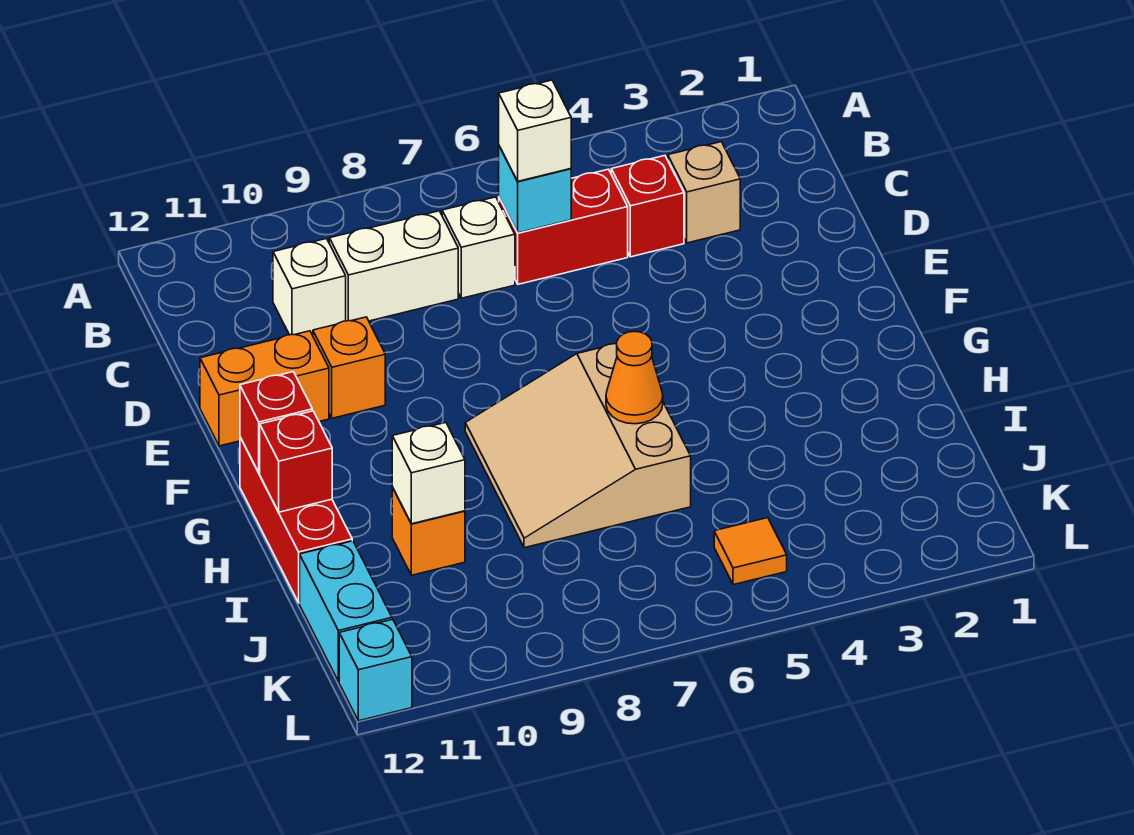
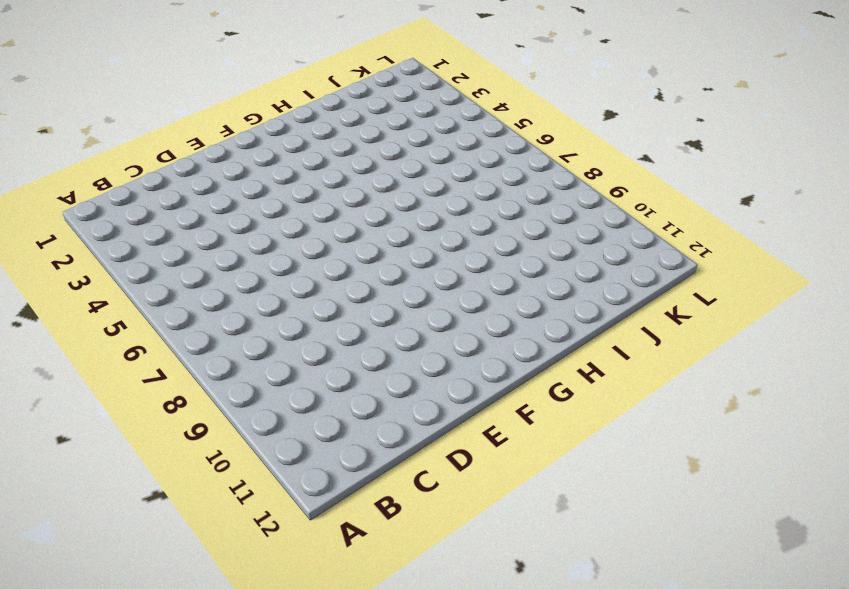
none -> tan brick C3 level 1
none -> red brick C4 level 1
none -> red brick C5:C6 level 1

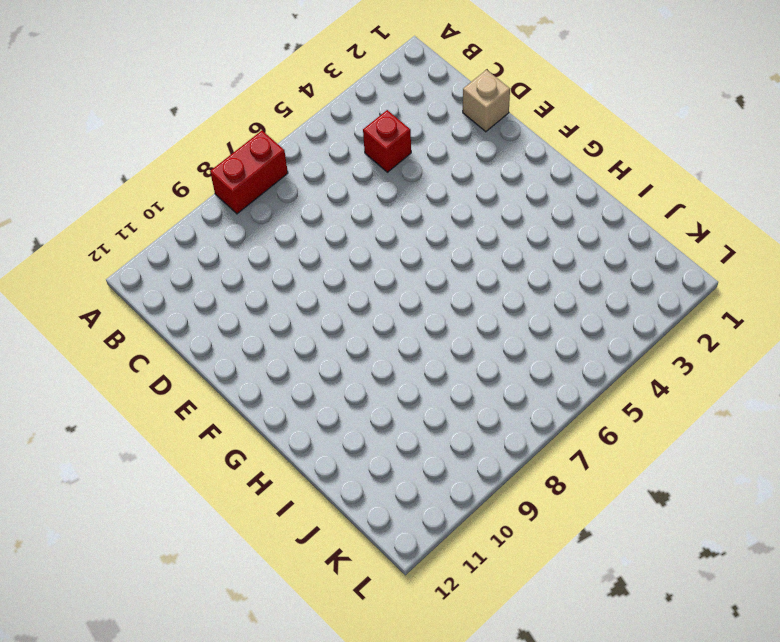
red brick A7:A8 level 1 -> red brick C5:C6 level 1
tan brick D1 level 1 -> tan brick C3 level 1
none -> white brick C7 level 1
none -> white brick C8:C9 level 1
none -> white brick C10 level 1

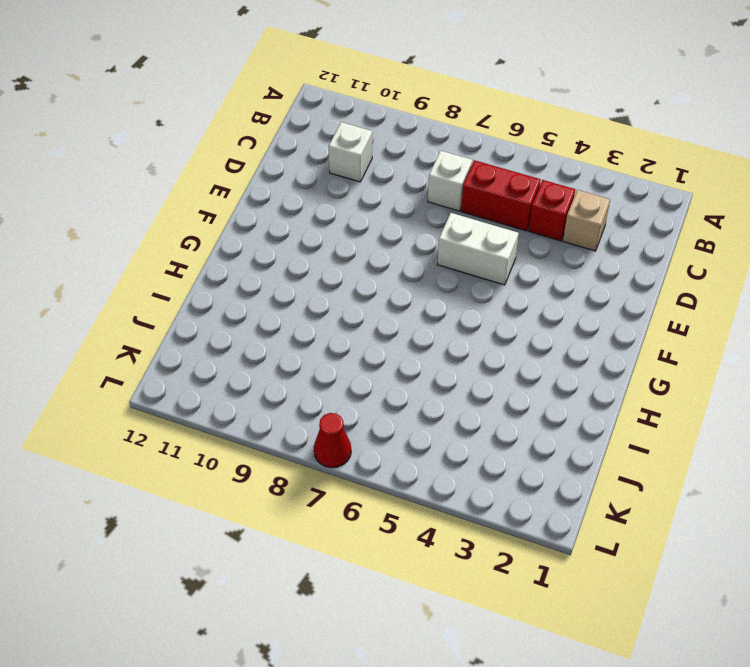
white brick E5:E6 level 1 -> white brick C8:C9 level 1
red cone L7 level 1 -> none
none -> orange brick E10 level 1
none -> orange brick E11:E12 level 1
none -> tan slope G6:I8 level 1 top 6

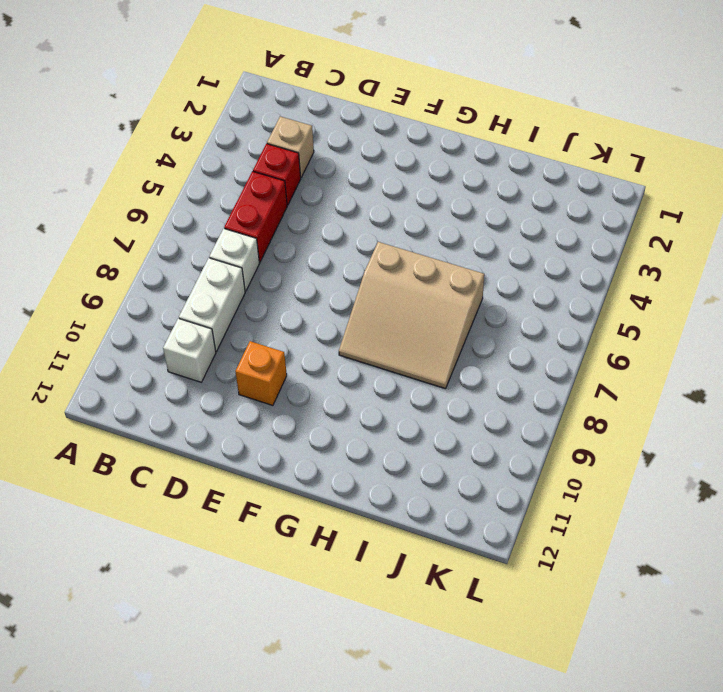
none -> orange brick E11:E12 level 1
none -> red brick G12:I12 level 1
none -> orange brick I10 level 1

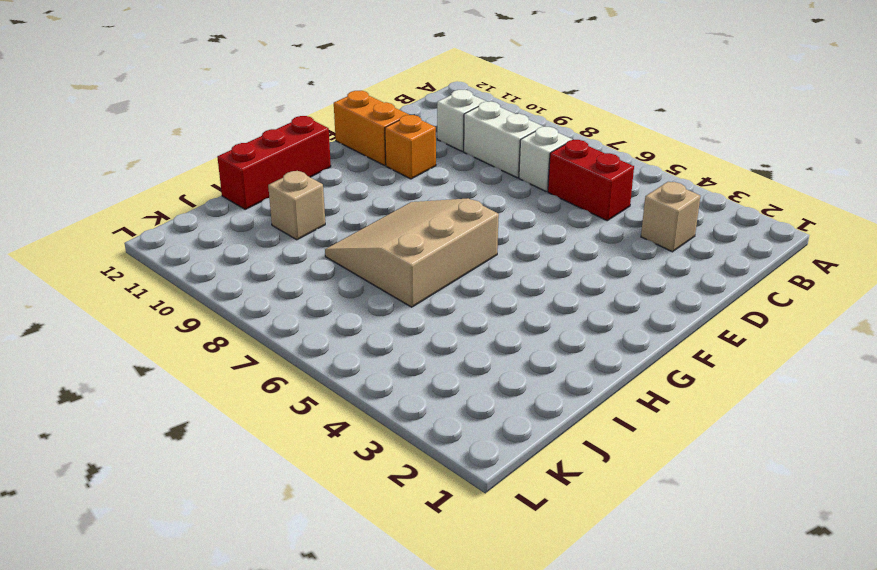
tan brick I10 level 1 -> orange brick I10 level 1
none -> red brick C4 level 1
none -> cyan brick J12:K12 level 1
none -> orange tile K5 level 1

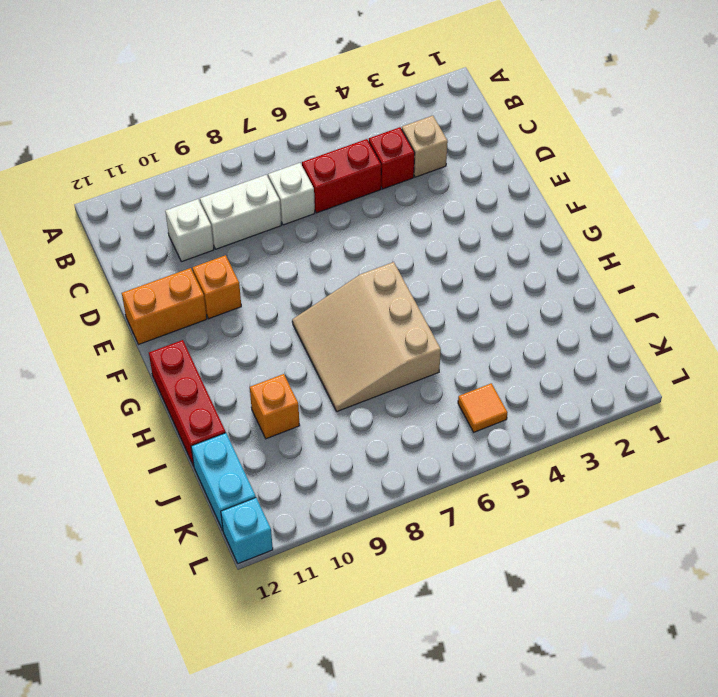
none -> cyan brick C6 level 2
none -> red brick G12 level 2
none -> orange cone H6 level 2

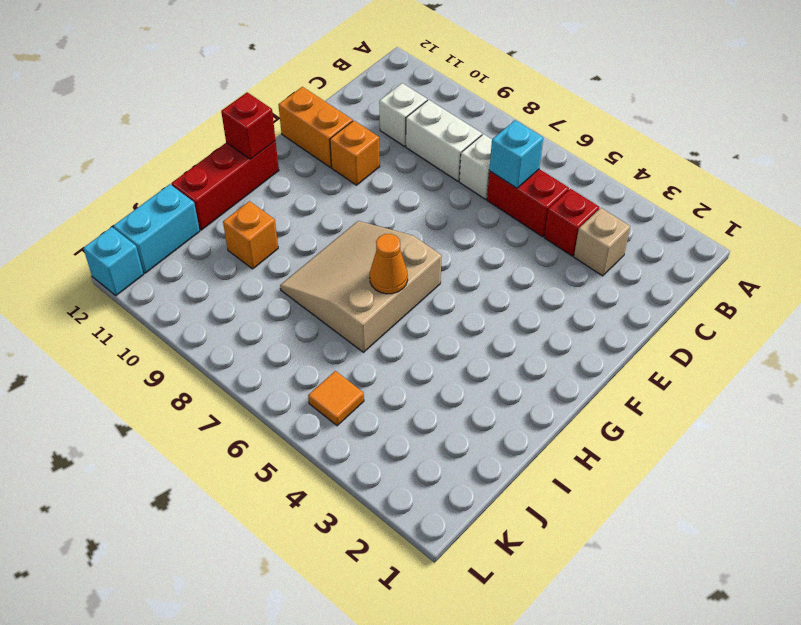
none -> red brick H12 level 2
none -> white brick I10 level 2
none -> white brick C6 level 3

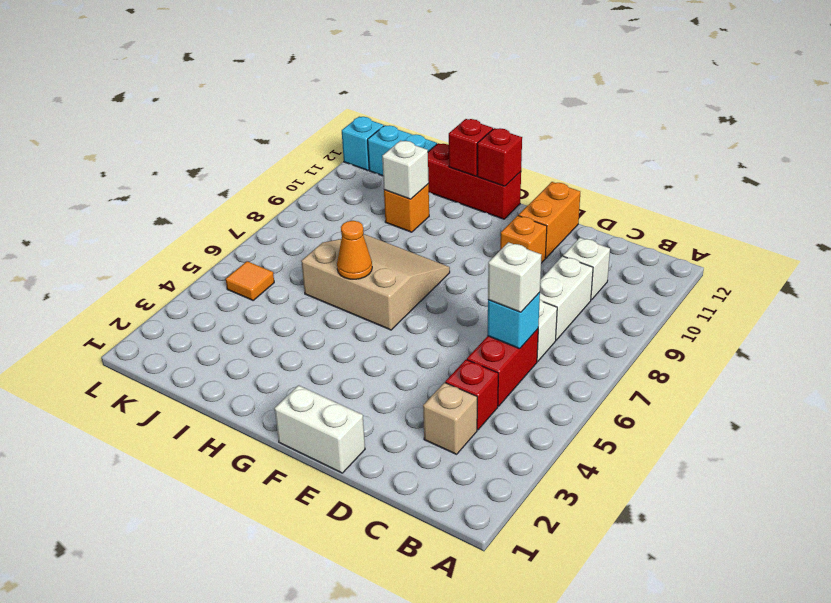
white brick E1:F1 level 1 -> none

